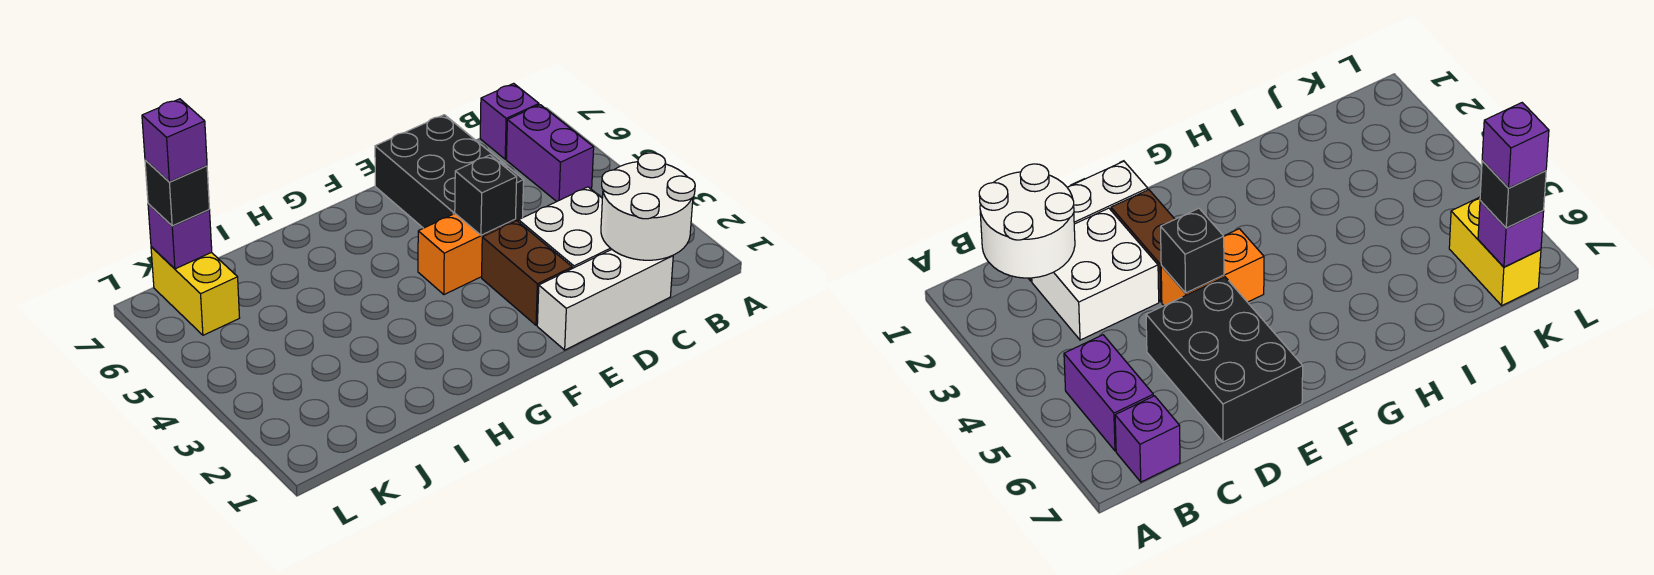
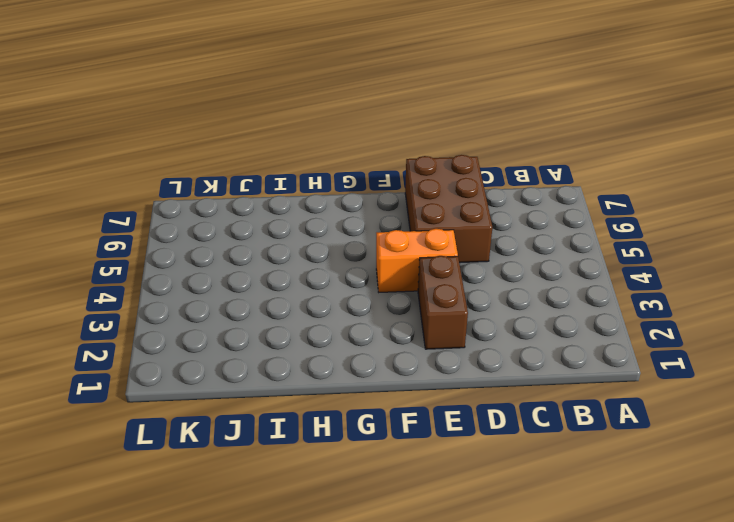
brown brick D5:E7 level 1 -> black brick D5:E7 level 1
none -> purple brick B5:B6 level 1
none -> purple brick B7 level 1
none -> white brick C1:E1 level 1

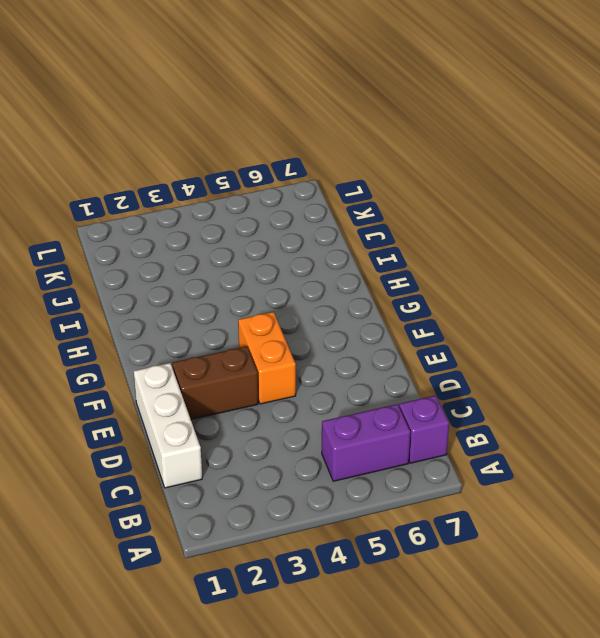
none -> white brick C2:D3 level 1
none -> black brick D5:E7 level 1
none -> yellow brick K6:K7 level 1

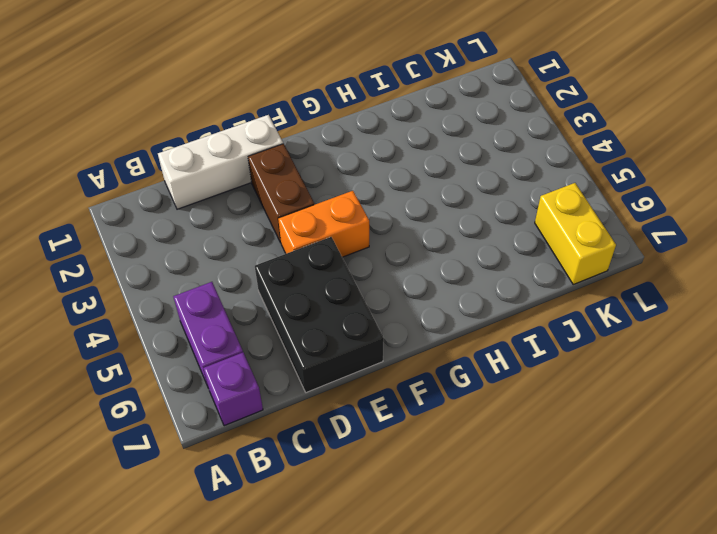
none -> white brick C2:D3 level 1
none -> white round brick B1:C2 level 2
none -> black brick E4 level 2

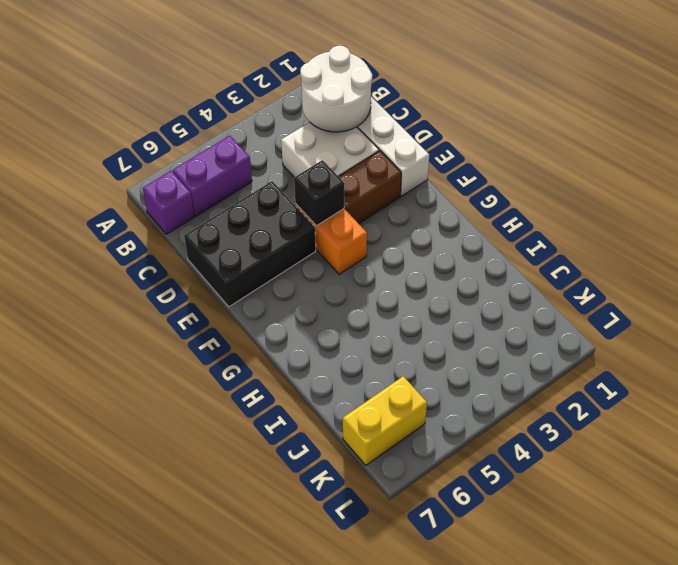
none -> purple brick K7 level 2
none -> black brick K7 level 3
none -> purple brick K7 level 4

